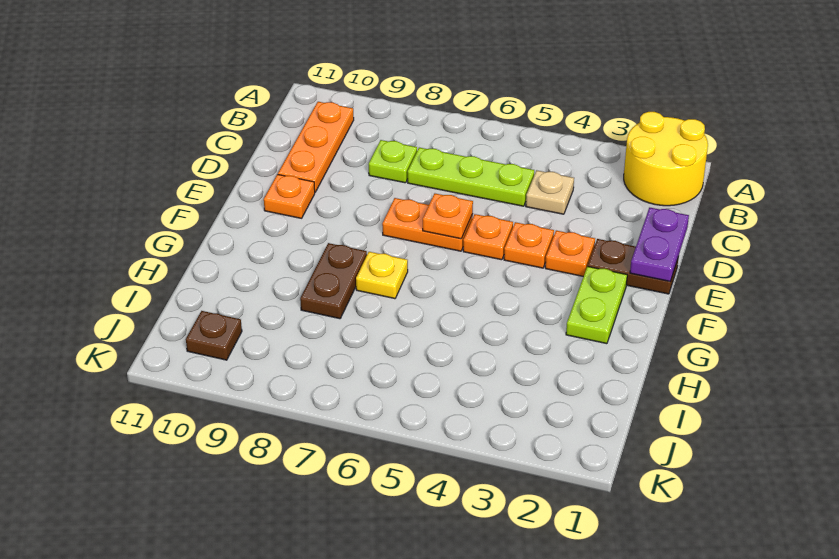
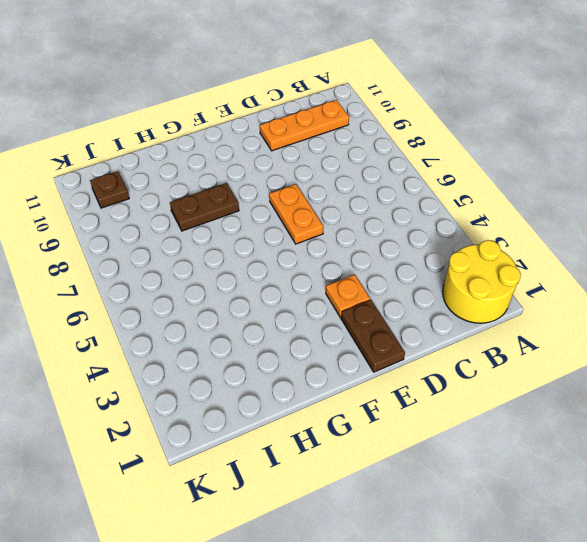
none -> tan plate C4 level 1
none -> lime plate C5:C7 level 1
none -> lime plate C8 level 1

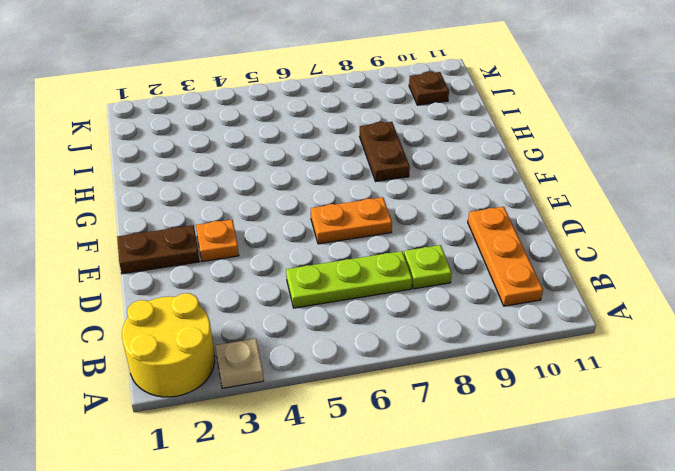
tan plate A3 level 1 -> tan plate C4 level 1
none -> orange plate E4 level 1
none -> orange plate E5 level 1
none -> orange plate E10 level 1

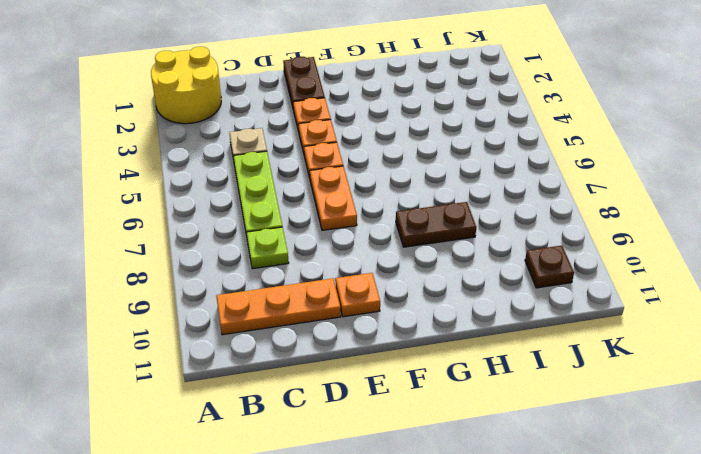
none -> lime plate F2:G2 level 1
none -> yellow plate G7 level 1
none -> purple plate D1:E1 level 2

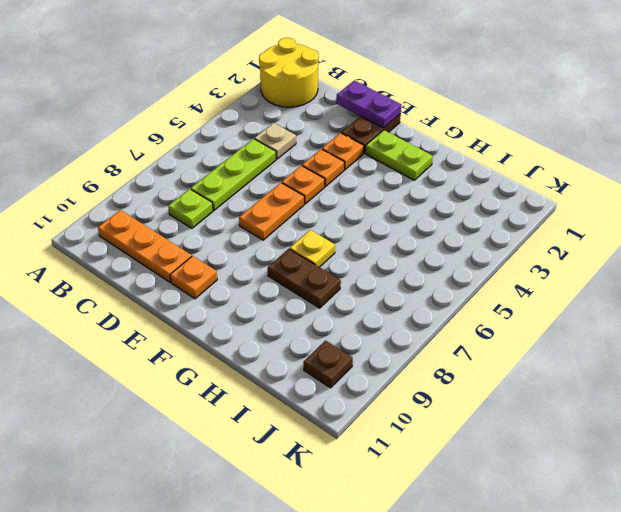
none -> orange plate E6 level 2

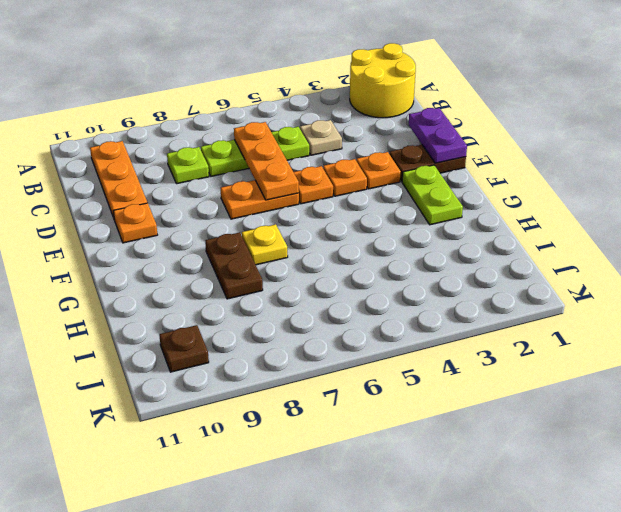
orange plate C6:E6 level 2 -> orange plate E6 level 2

